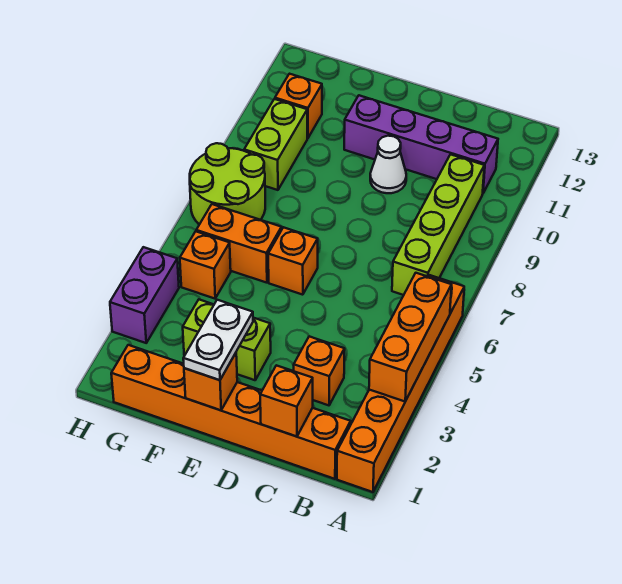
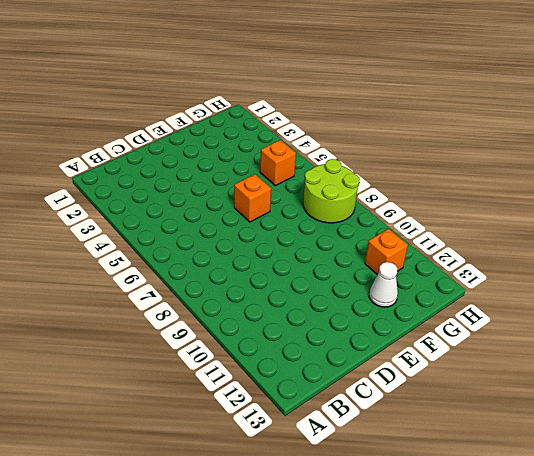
white cone F12 level 1 -> white cone D10 level 1
none -> orange brick A1:A6 level 1
none -> orange brick B1:G1 level 1
none -> lime brick B7:B10 level 1

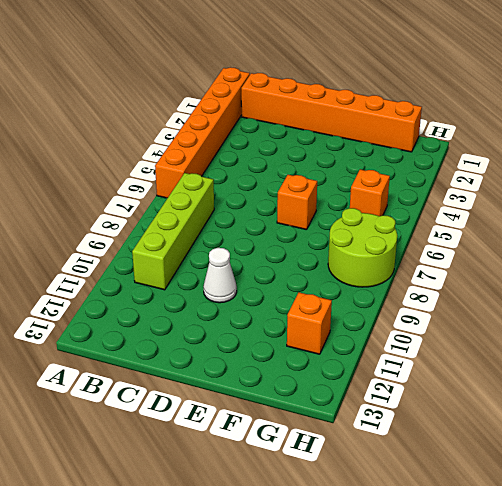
none -> purple brick B11:E11 level 1
none -> orange brick C3 level 1
none -> lime brick E3:F3 level 1

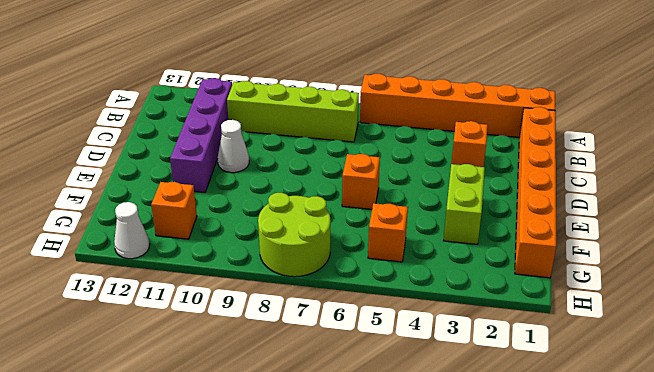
white cone H12 level 1 -> none
none -> orange brick F6:G6 level 1
none -> lime brick G9:G10 level 1
none -> purple brick H3:H4 level 1

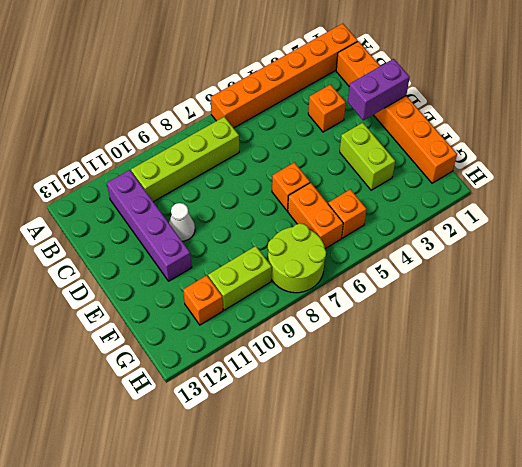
purple brick D1:D2 level 2 -> purple brick H3:H4 level 1
none -> orange brick A3:A5 level 2
none -> orange brick C1 level 2
none -> orange brick E1 level 2

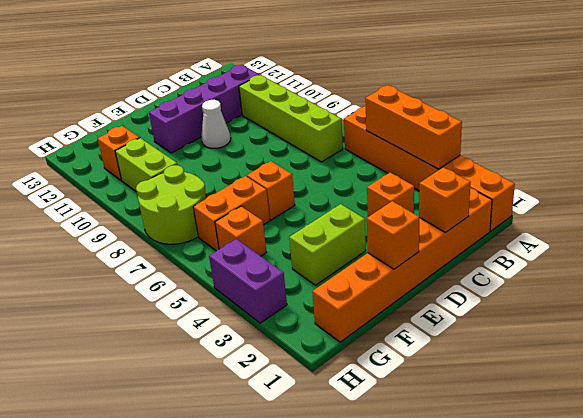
none -> white plate E1:E2 level 3

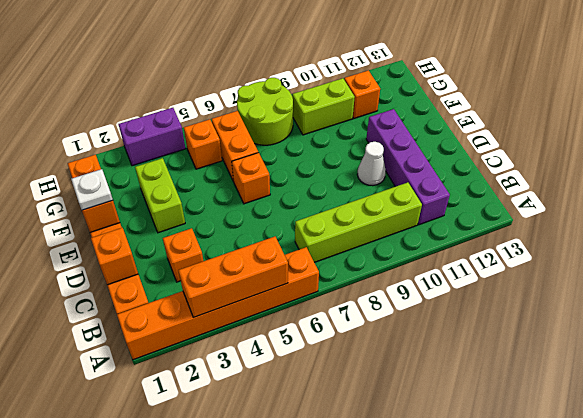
white plate E1 level 3 -> white plate E1:E2 level 3

